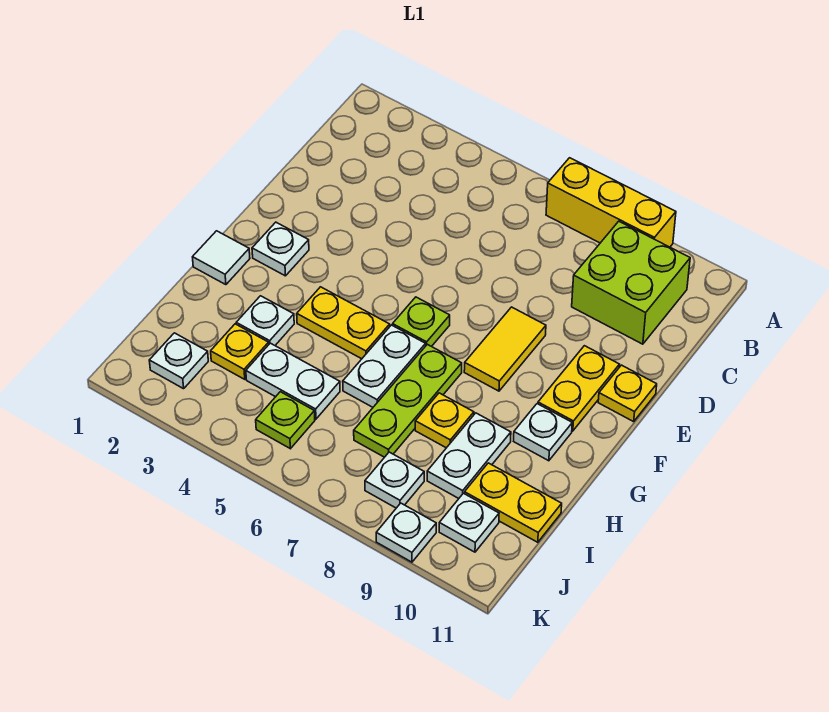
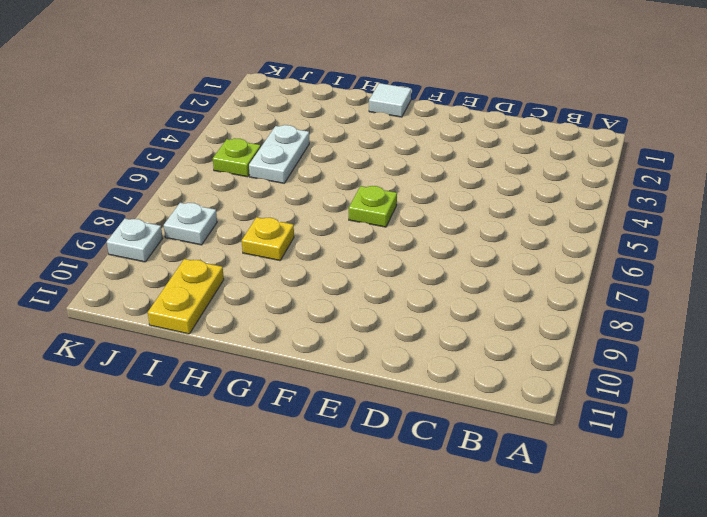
none -> yellow brick A7:A9 level 1
none -> lime brick B9:C10 level 1
none -> yellow tile E8:F8 level 1

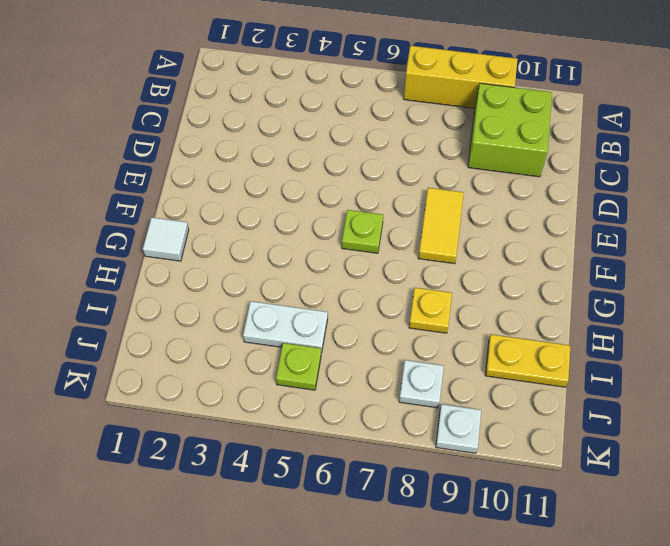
none -> yellow plate E10:F10 level 1
none -> yellow plate E11 level 1
none -> white plate F2 level 1

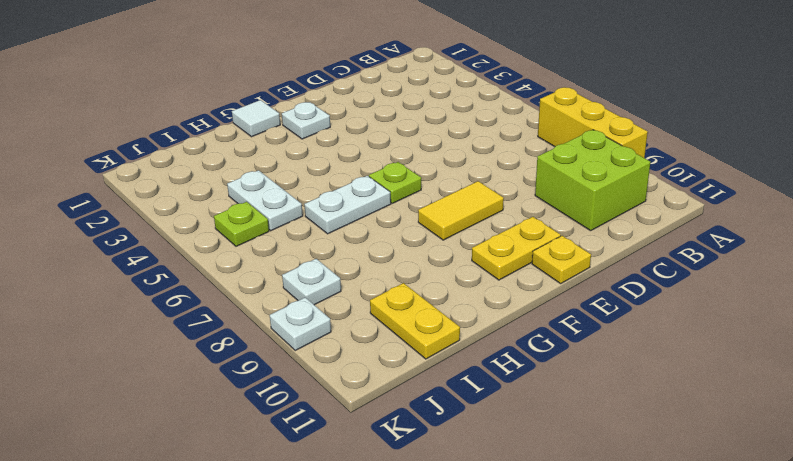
none -> yellow plate G4:G5 level 1
none -> lime plate G7:I7 level 1
none -> white plate G10 level 1

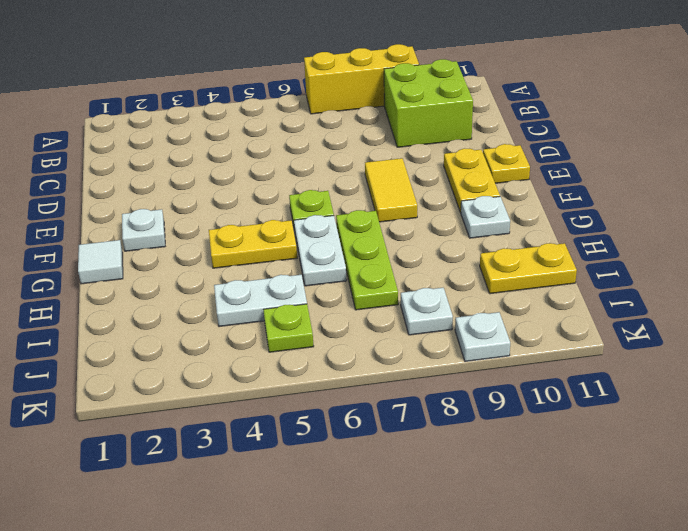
none -> white plate H3 level 1
none -> yellow plate H8 level 1
none -> white plate H9:I9 level 1

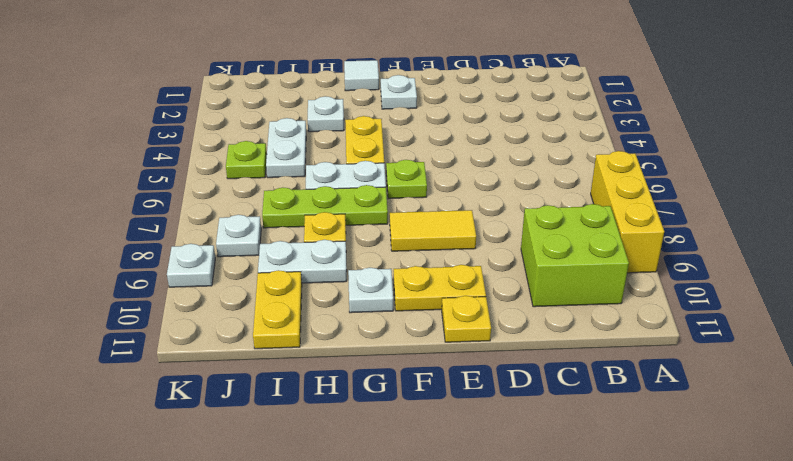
none -> yellow plate I3 level 1
none -> white plate J2 level 1
none -> white plate J10 level 1

